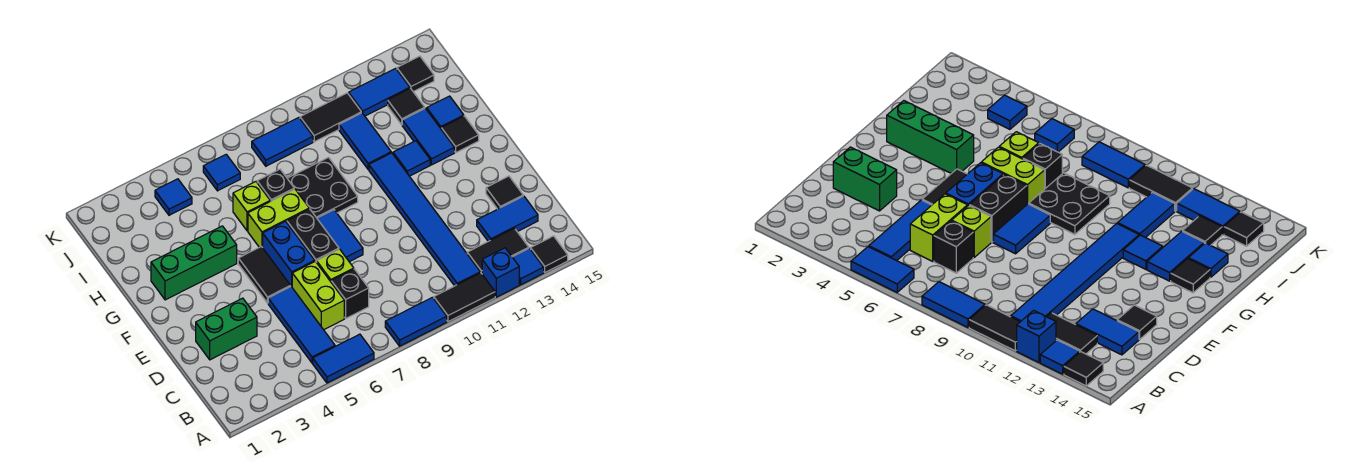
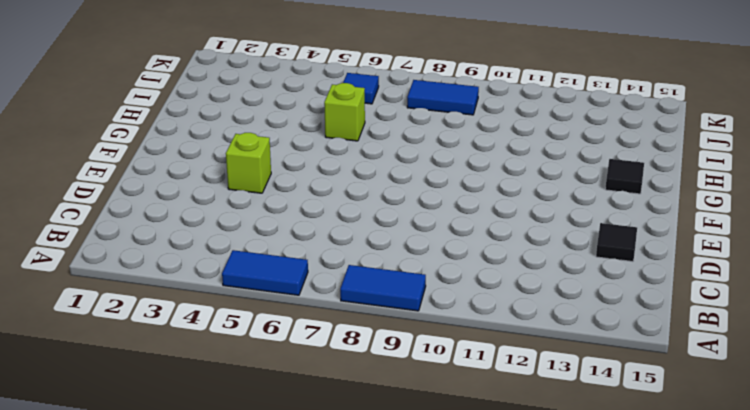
lime brick E4 level 1 -> lime brick D7 level 1
none -> black tile A10:A11 level 1
none -> blue brick A12 level 1
none -> blue tile A13 level 1
none -> black tile A14 level 1

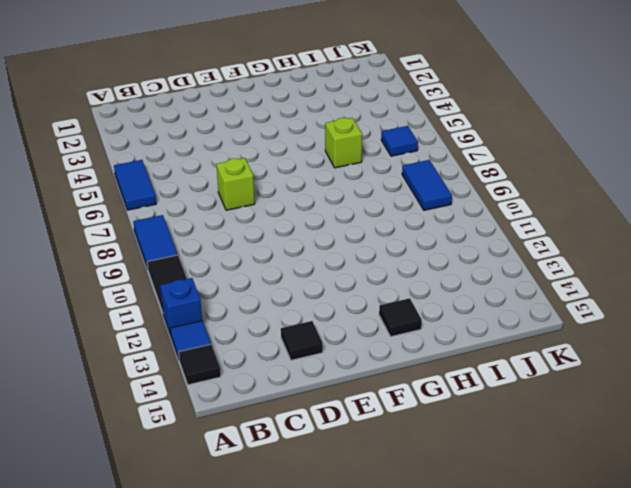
none -> blue tile B5:D5 level 1
none -> blue tile B11:G11 level 1
none -> black tile B12:B13 level 1
none -> lime brick C6:D6 level 1

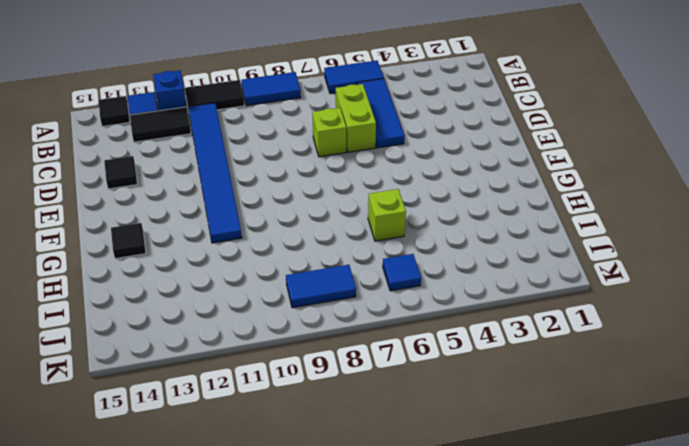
none -> black brick C7 level 1
none -> blue tile C13:C14 level 1
none -> green brick D2:D3 level 1
none -> black tile E5:F5 level 1

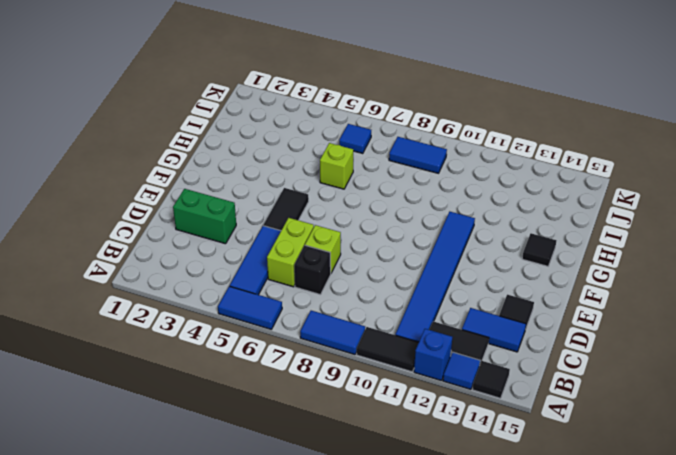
none -> blue brick E6:F6 level 1
none -> black brick E7:F7 level 1
none -> blue tile E8:F8 level 1
none -> green brick G2:G4 level 1

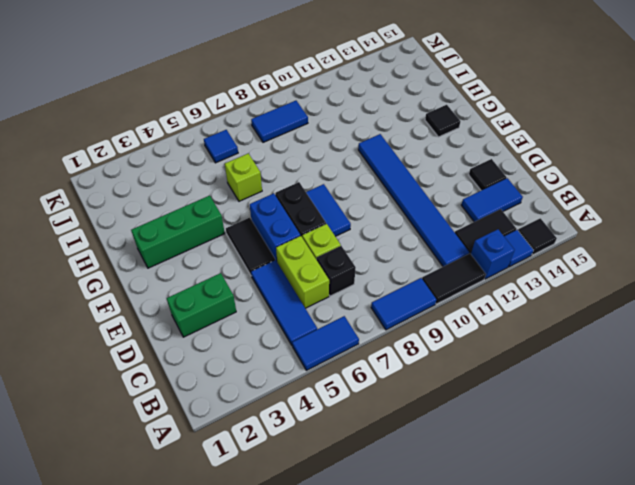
none -> lime brick G6:G7 level 1
none -> black plate G8:H9 level 1
none -> blue tile G12 level 1
none -> blue tile G13:H13 level 1

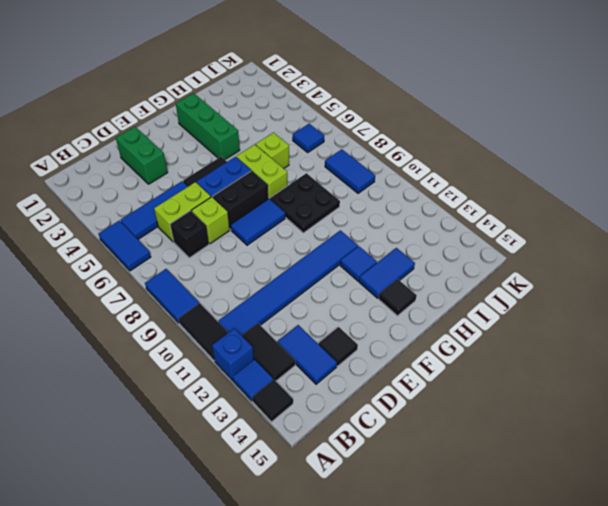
none -> black brick H7 level 1
none -> blue tile H11:I11 level 1
none -> blue tile H14 level 1
none -> black tile I13 level 1

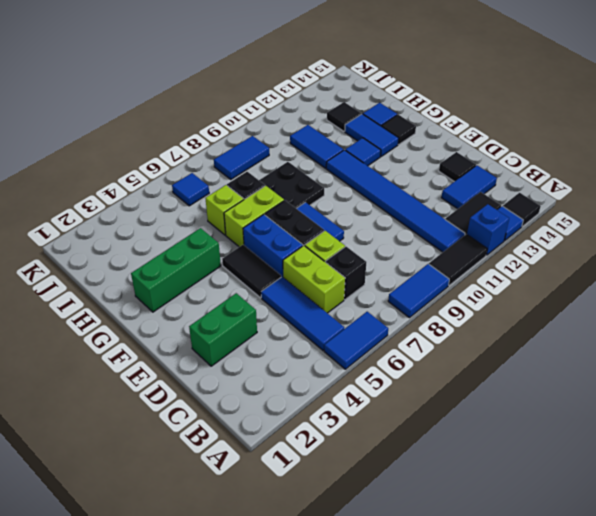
none -> blue tile J4 level 1
none -> black tile J10:J11 level 1
none -> blue tile J12:J13 level 1
none -> black tile J14 level 1

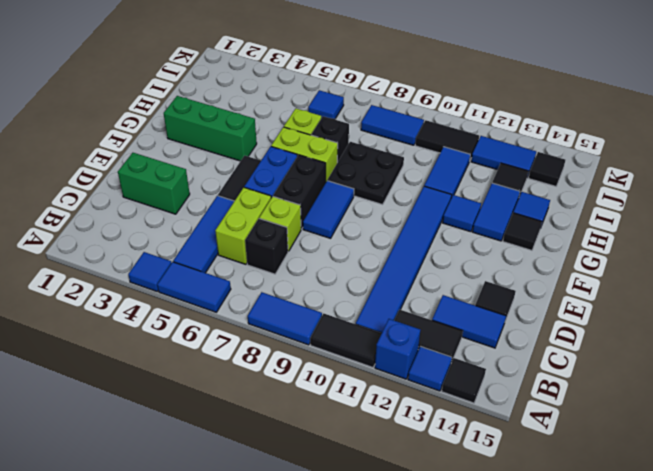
blue tile A4 level 1 -> blue tile J4 level 1

